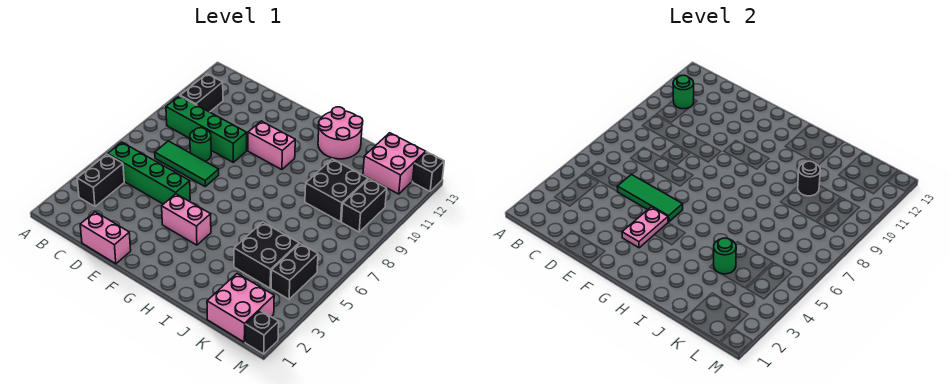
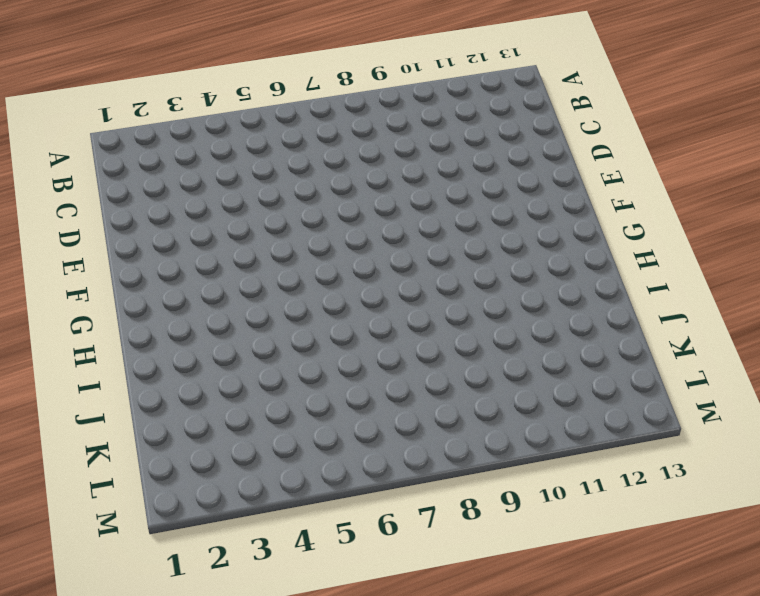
none -> black brick B3:B4 level 1
none -> green brick B5:E5 level 1
none -> green brick B9:E9 level 1

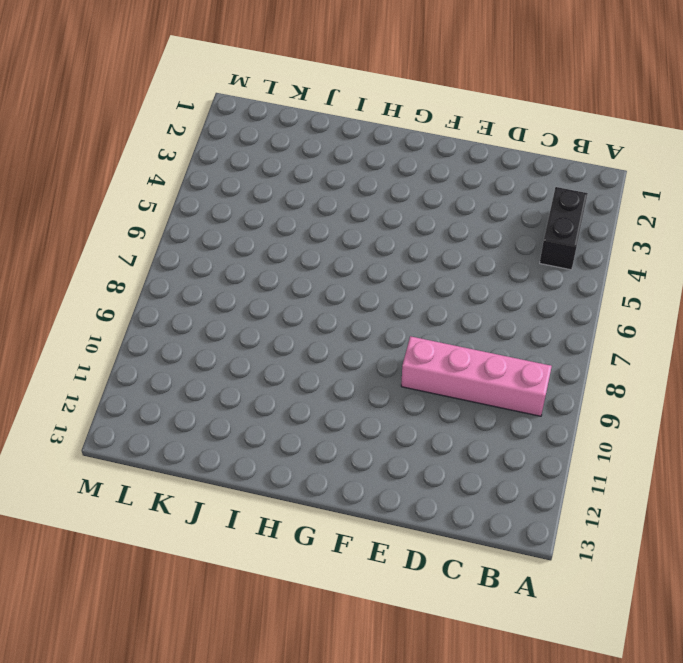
pink brick B9:E9 level 1 -> green brick B9:E9 level 1
none -> green brick B5:E5 level 1
none -> black brick B10:B11 level 1
none -> green tile C7:E7 level 1

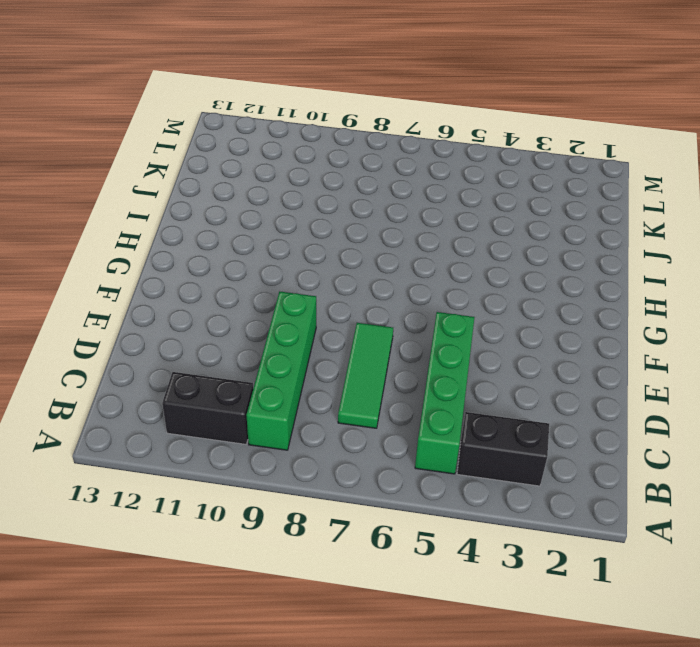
none -> pink brick D1:E1 level 1
none -> green round brick D8 level 1
none -> pink brick F4:G4 level 1

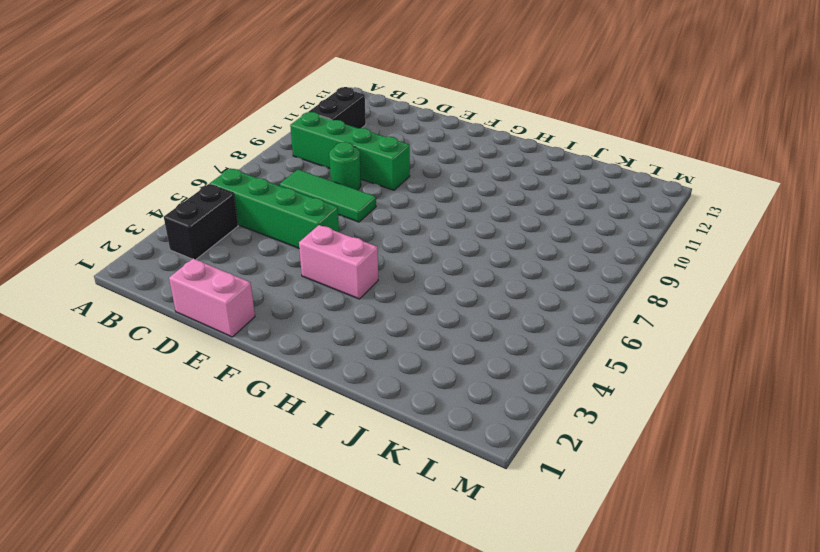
none -> pink brick F10:G10 level 1
none -> pink round brick H12:I13 level 1
none -> black brick J4:K5 level 1

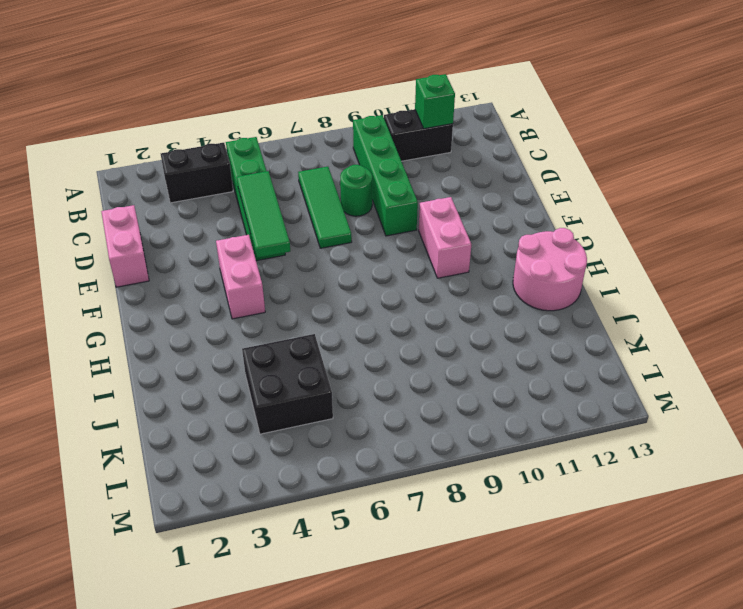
green brick B11 level 2 -> green round brick B11 level 2
none -> black brick J9:K10 level 1
none -> pink brick K1:L2 level 1
none -> pink brick K12:L13 level 1

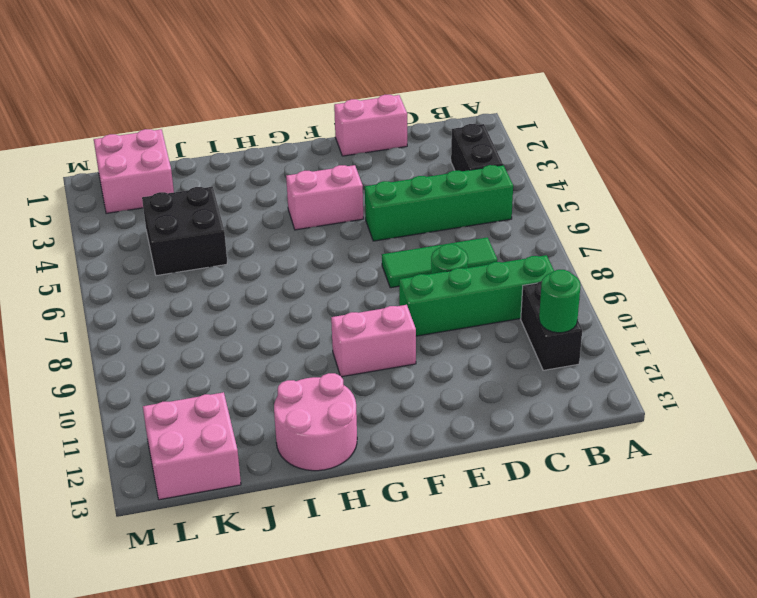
none -> black brick J9:K10 level 1
none -> black brick L4:L5 level 1
none -> black brick L9:L10 level 1

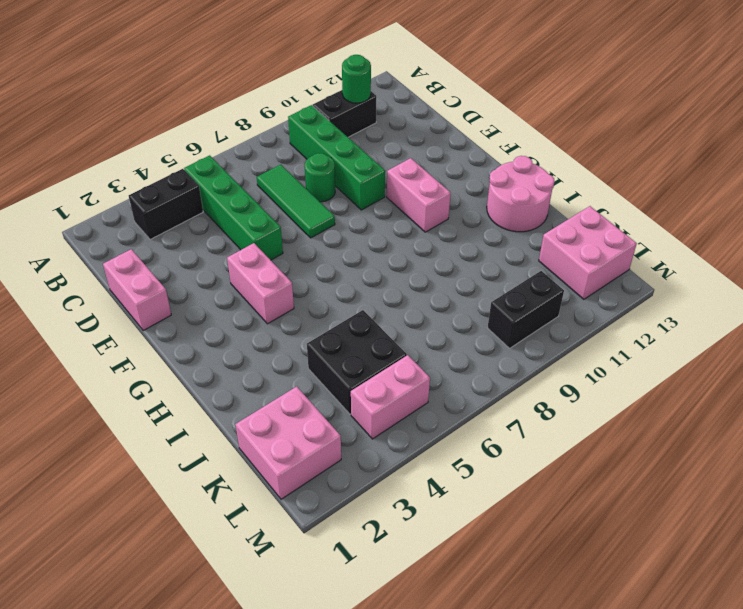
pink brick L4:L5 level 1 -> black brick L4:L5 level 1
none -> black brick J9:K10 level 1
none -> black brick M1 level 1
none -> black brick M13 level 1

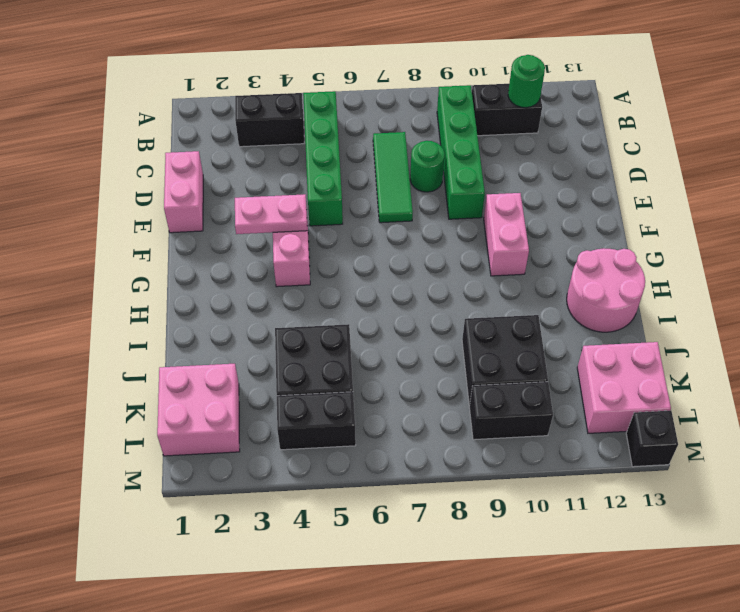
none -> black brick M1 level 1
none -> green tile D5:F5 level 2
none -> green round brick J4 level 2

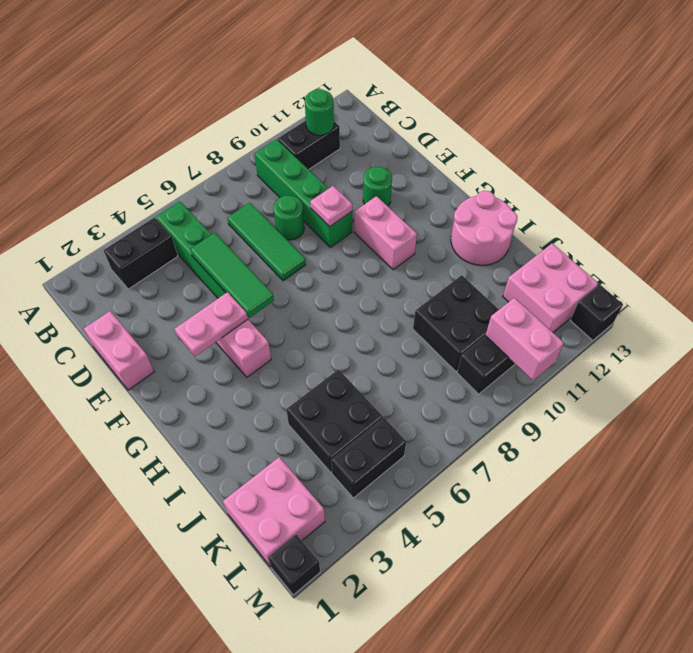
pink plate E9 level 2 -> none
green round brick E11 level 1 -> green round brick J4 level 2
pink brick L10:M10 level 2 -> none
none -> black round brick J10 level 2

